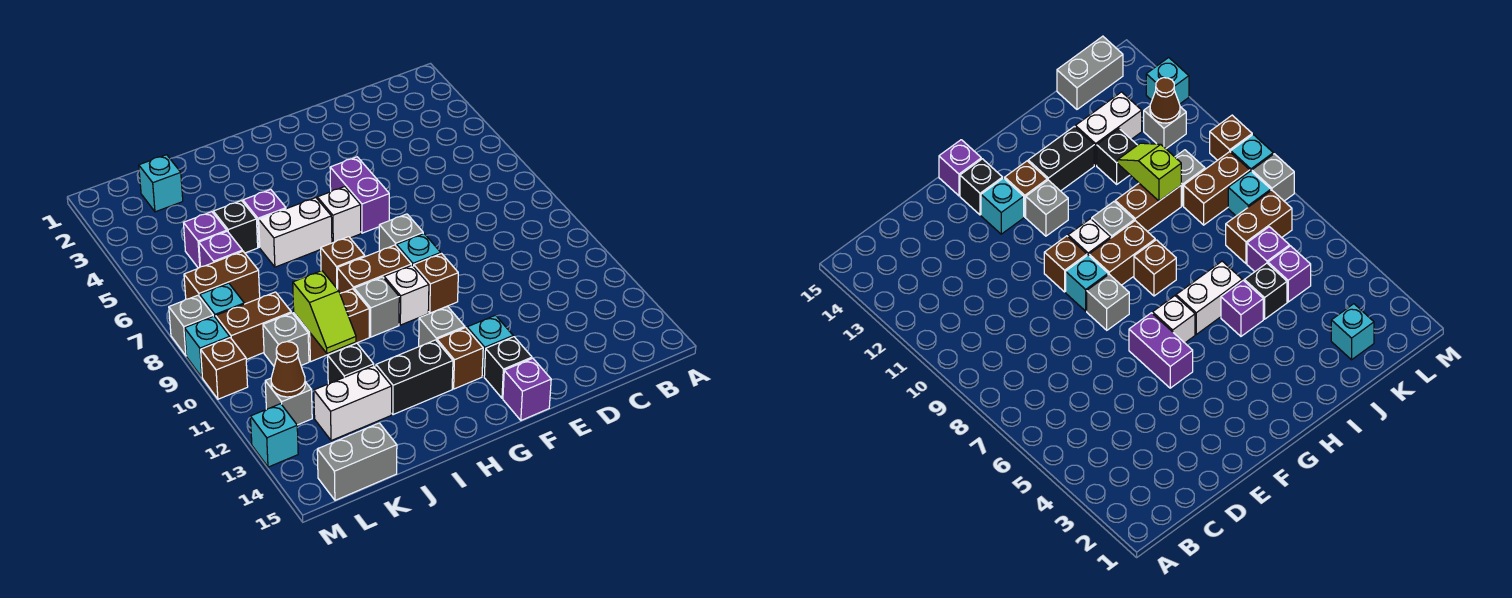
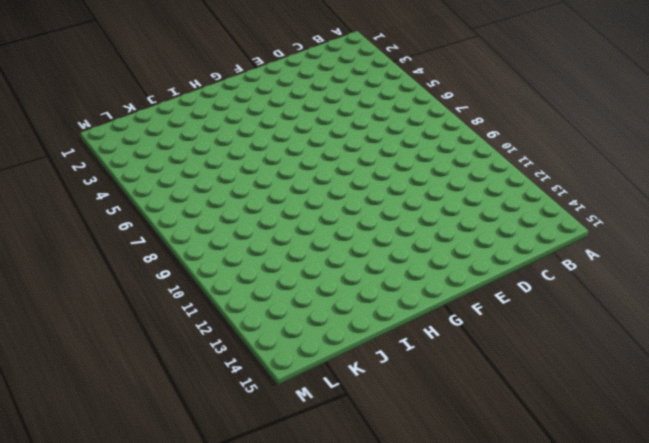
none -> purple brick F5:F6 level 1
none -> grey brick F8 level 1
none -> cyan brick F9 level 1
none -> brown brick F10 level 1

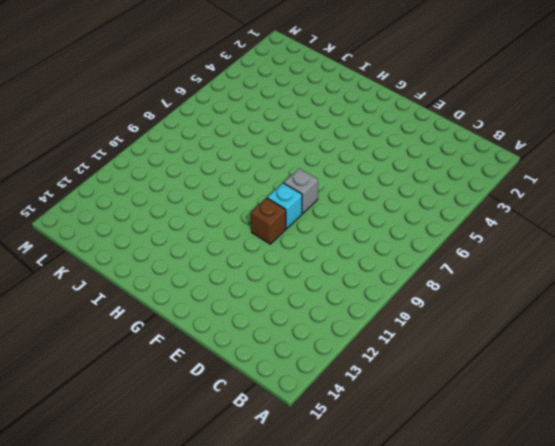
none -> purple brick F5:F6 level 1
none -> cyan brick F13 level 1
none -> black brick F14 level 1
none -> purple brick F15 level 1

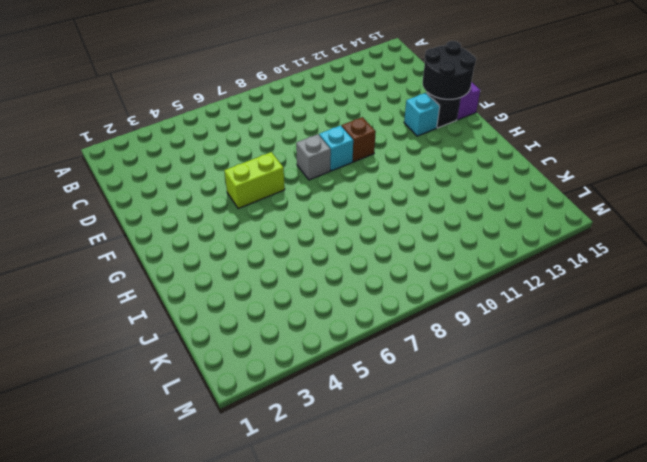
black round brick E14:F15 level 2 -> none
lime brick F5:F6 level 1 -> purple brick F5:F6 level 1
none -> white brick G6 level 1
none -> brown brick G9:H9 level 1
none -> white brick G10 level 1
none -> grey brick G12 level 1

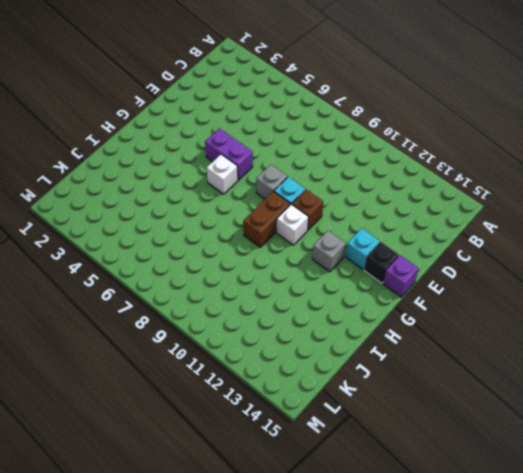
none -> brown brick G13 level 1
none -> white brick H6:I6 level 1
none -> brown brick H8 level 1
none -> grey brick H10 level 1

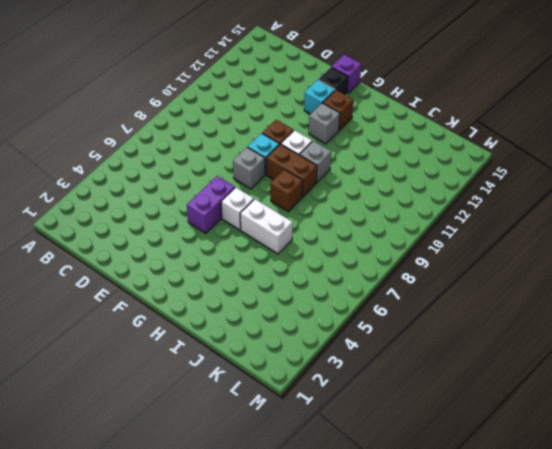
none -> black brick H13:I13 level 1
none -> purple brick I5 level 1
none -> brown brick I10:J10 level 1
none -> black brick J5 level 1

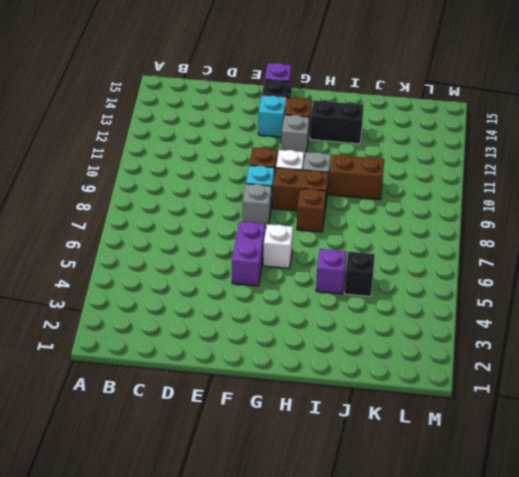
none -> white brick H6:I6 level 1
none -> black brick J12 level 1
none -> white brick J13:K13 level 1
none -> cyan brick K2 level 1

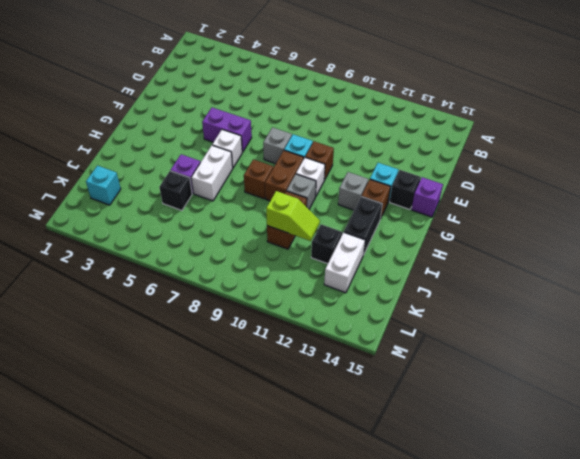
none -> purple brick K5 level 1
none -> purple brick K6 level 1
none -> brown brick K7:L7 level 1
none -> brown brick K9:L9 level 1

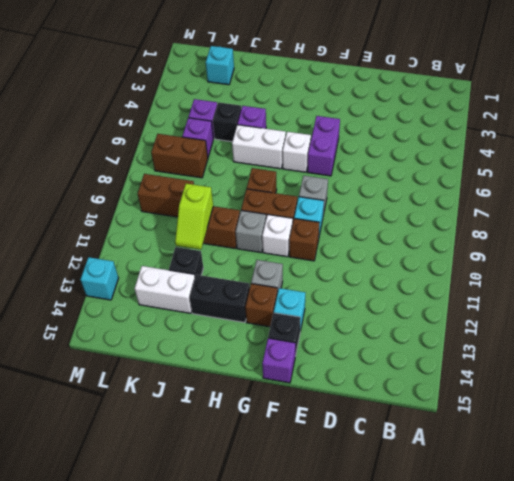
none -> grey brick K10 level 1
none -> grey brick K15:L15 level 1
none -> cyan brick L8 level 1
none -> grey brick L12 level 1

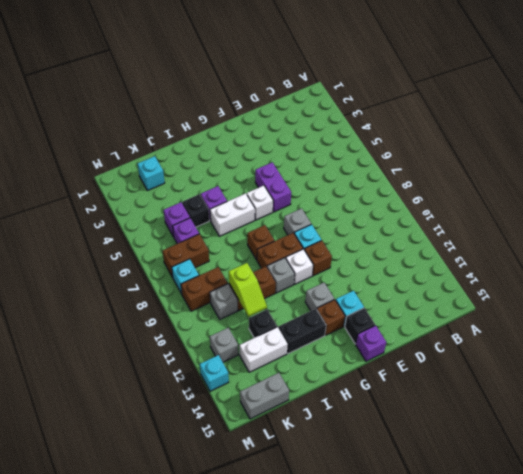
none -> grey brick M8 level 1
none -> cyan brick M9 level 1
none -> brown brick M10 level 1
none -> brown cone L12 level 2

